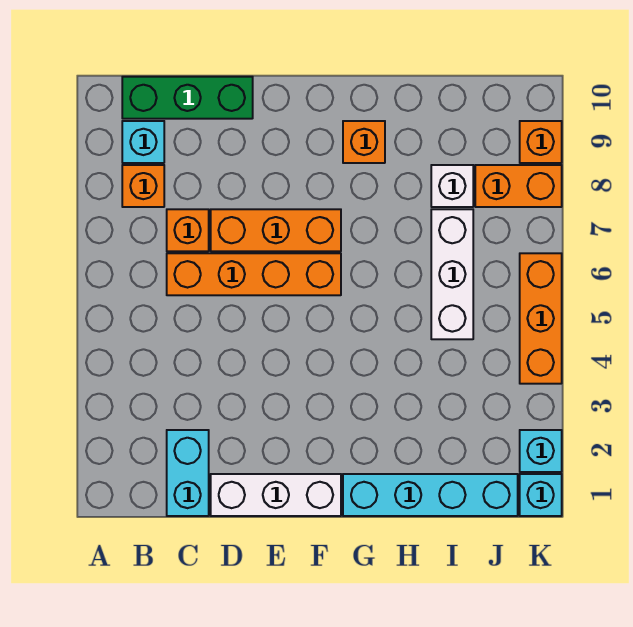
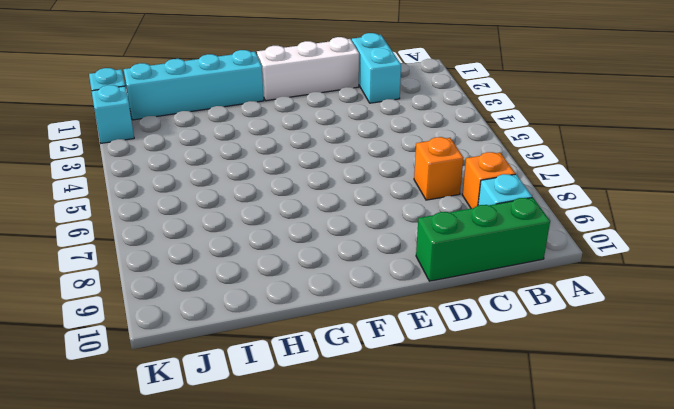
none -> orange brick C6:F6 level 1
none -> orange brick D7:F7 level 1
none -> orange brick G9 level 1

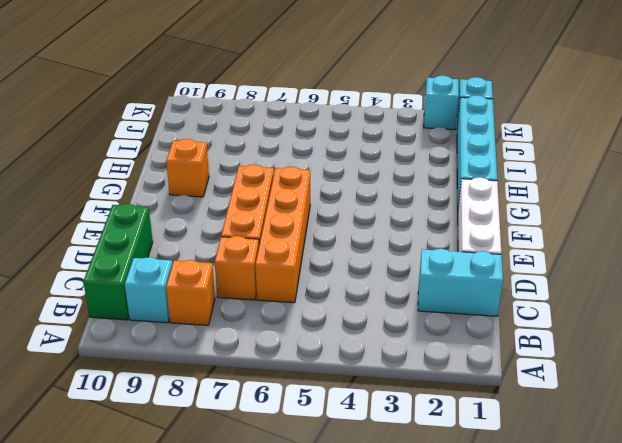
none -> white brick I5:I7 level 1
none -> white brick I8 level 1
none -> orange brick J8:K8 level 1

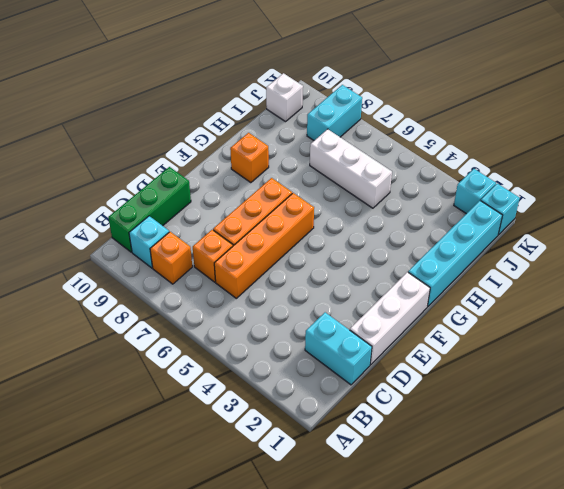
cyan brick J8:K8 level 1 -> orange brick J8:K8 level 1
white brick J10 level 1 -> white brick I8 level 1
none -> orange brick K4:K6 level 1
none -> orange brick K9 level 1

